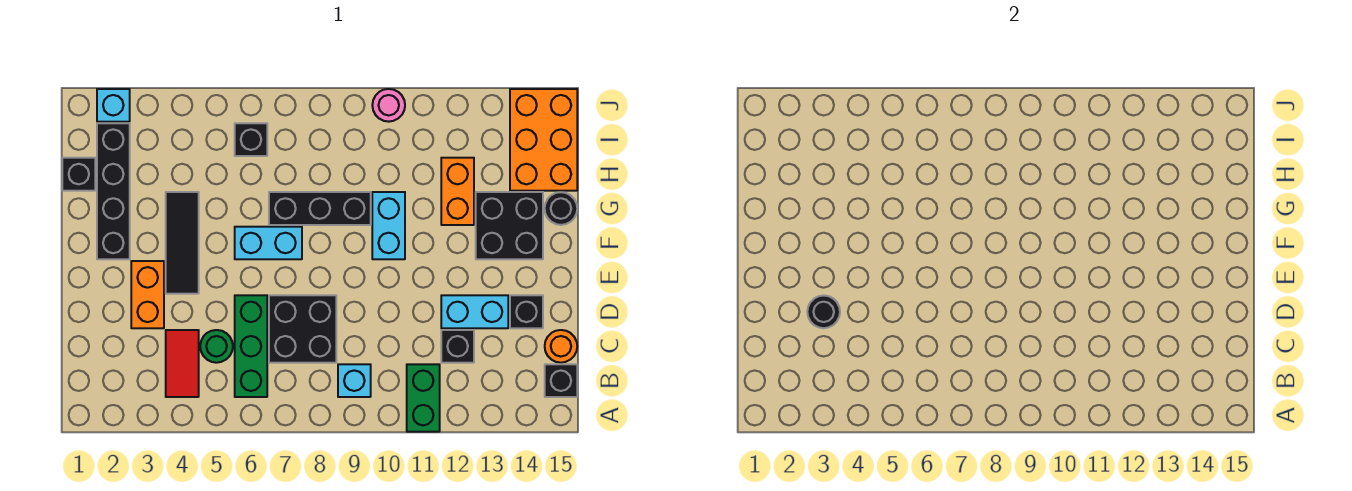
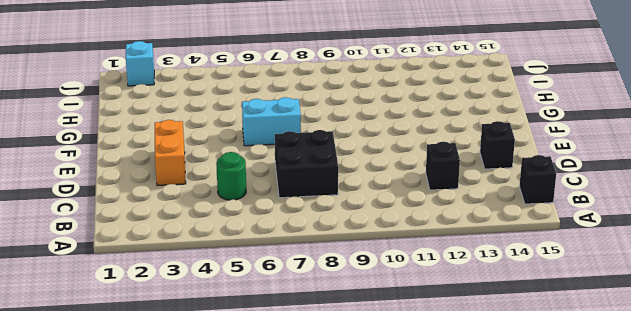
none -> green brick A11:B11 level 1
none -> red tile B4:C4 level 1
none -> green brick B6:D6 level 1

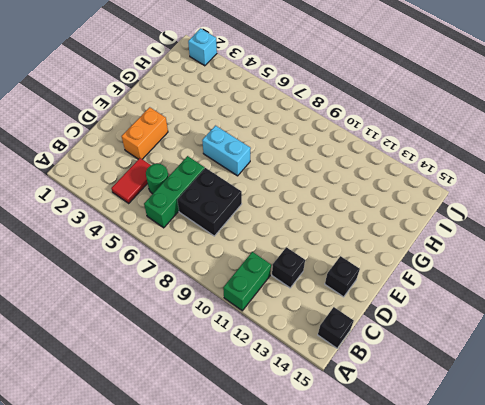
none -> cyan brick B9 level 1
none -> orange round brick C15 level 1
none -> cyan brick D12:D13 level 1

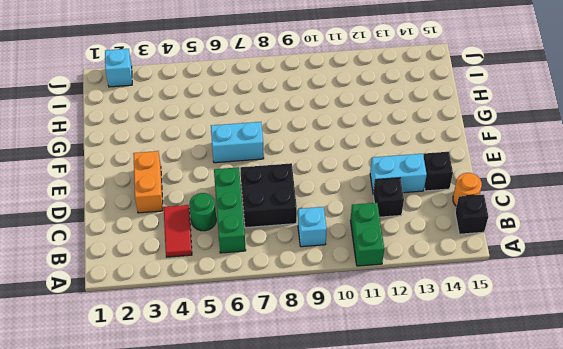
none -> black tile E4:G4 level 1
none -> black brick F2:I2 level 1
none -> cyan brick F10:G10 level 1

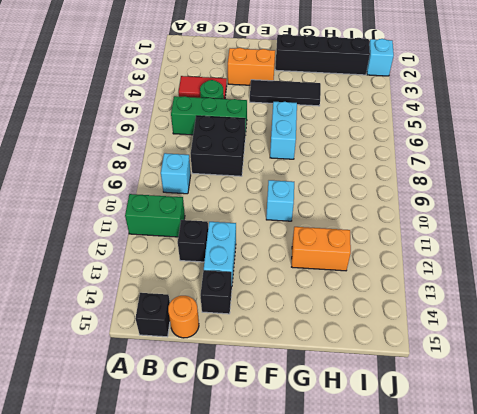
cyan brick F10 level 1 -> cyan brick F10:G10 level 1
none -> black brick F13:G14 level 1
none -> black brick G7:G9 level 1
none -> black round brick G15 level 1

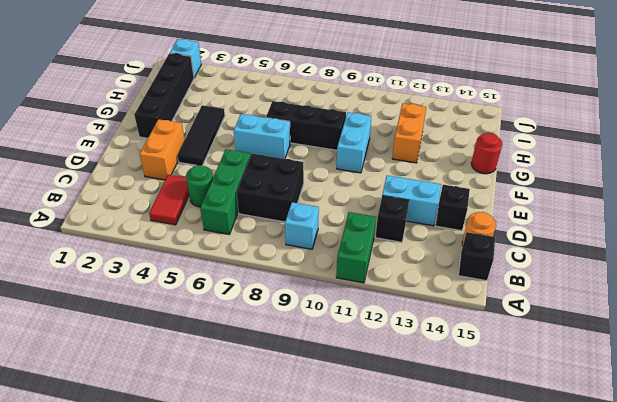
red round brick G15 level 1 -> black round brick G15 level 1
none -> black brick F13:G14 level 1
none -> black brick H1 level 1
none -> orange brick H14:J15 level 1

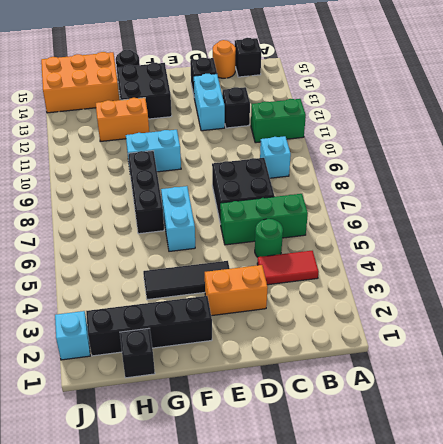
none -> black brick I6 level 1
none -> pink round brick J10 level 1
none -> black round brick D3 level 2

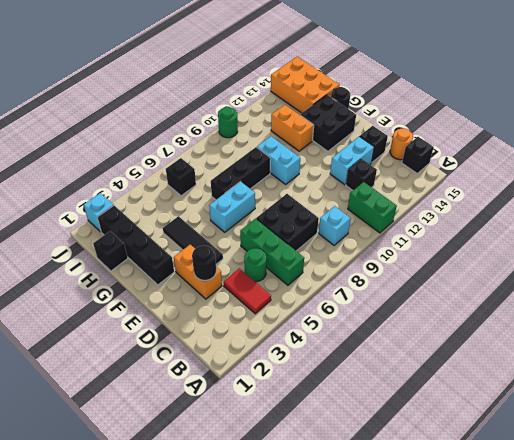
green round brick J10 level 1 -> pink round brick J10 level 1

